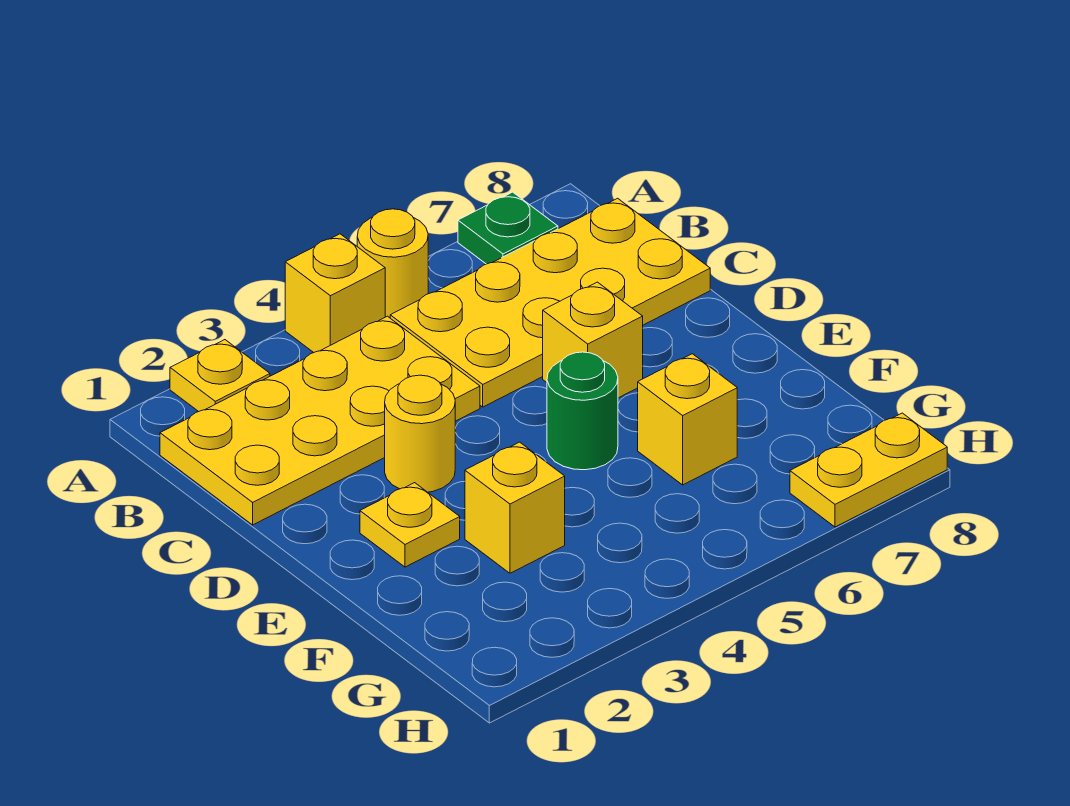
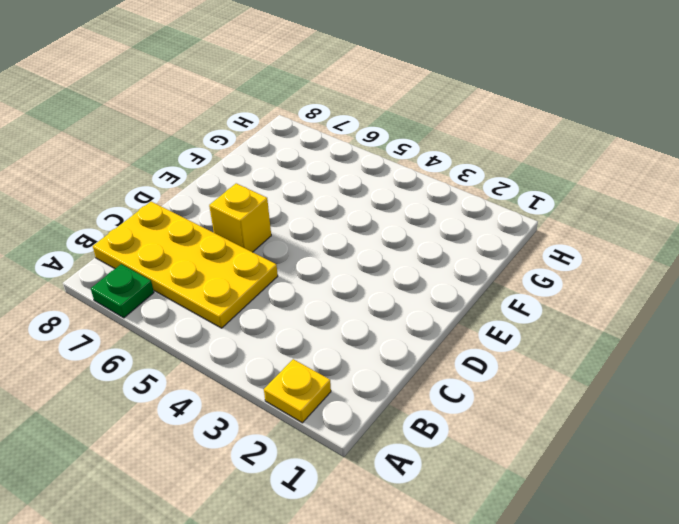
none -> yellow brick A4 level 1
none -> yellow round brick A5 level 1
none -> yellow plate B1:C4 level 1

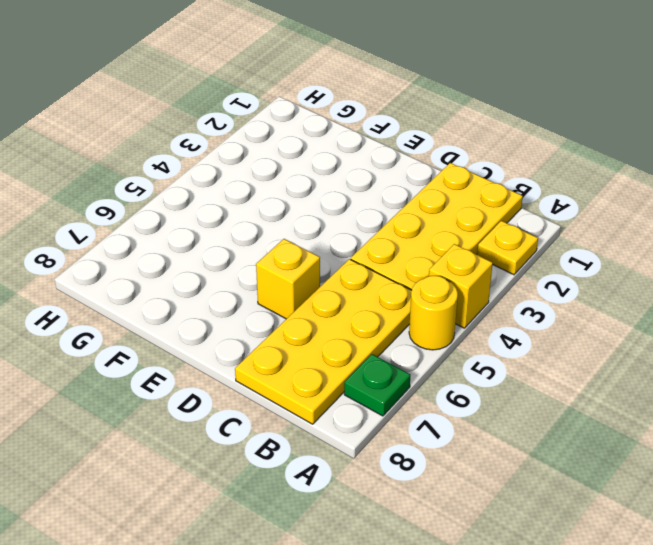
none -> yellow round brick D3 level 1
none -> yellow plate E2 level 1
none -> green round brick E5 level 1

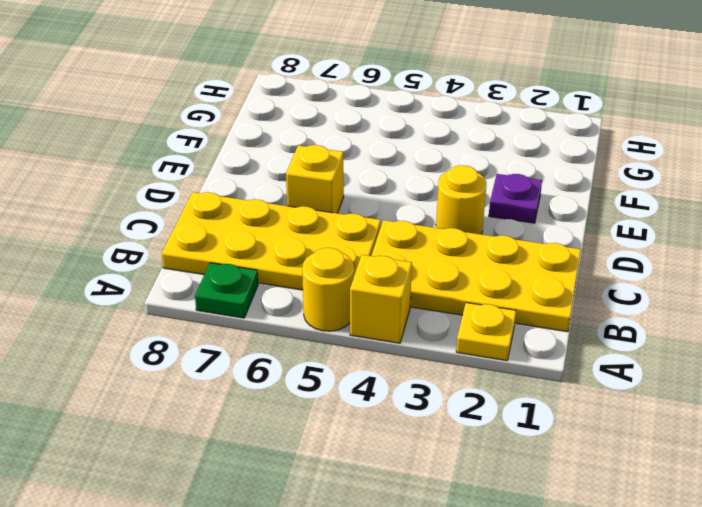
purple plate E2 level 1 -> yellow plate E2 level 1
none -> green round brick E5 level 1
none -> yellow brick F3 level 1
none -> yellow brick F6 level 1

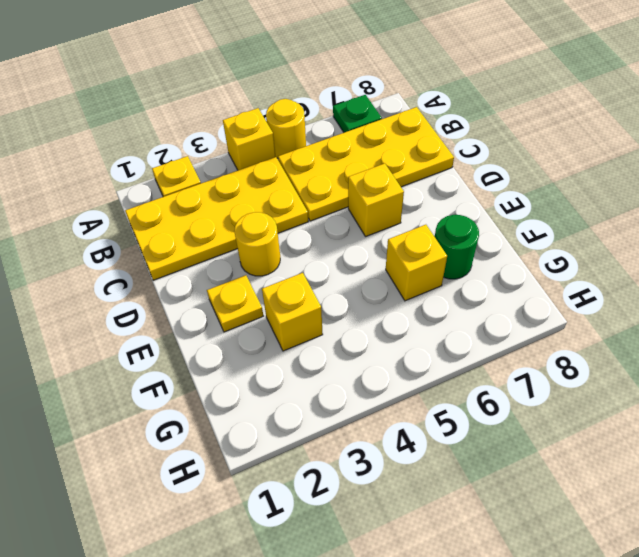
green round brick F7 level 1 -> green round brick E5 level 1
none -> yellow plate H7:H8 level 1

